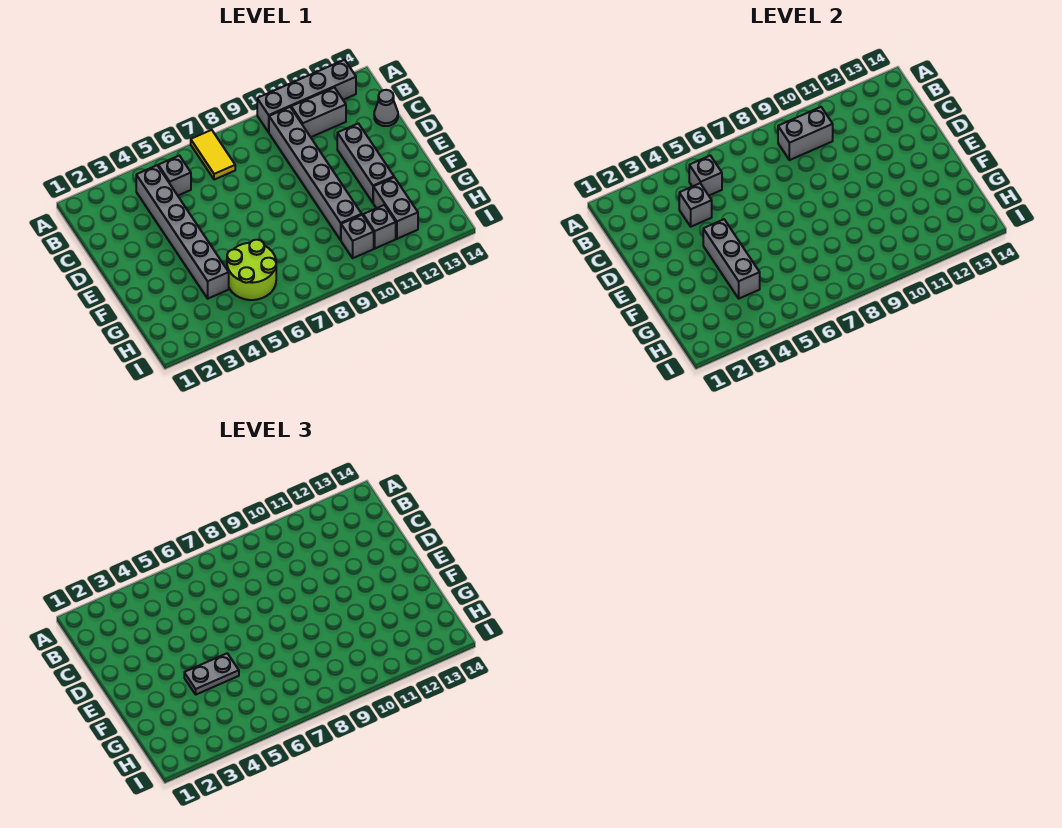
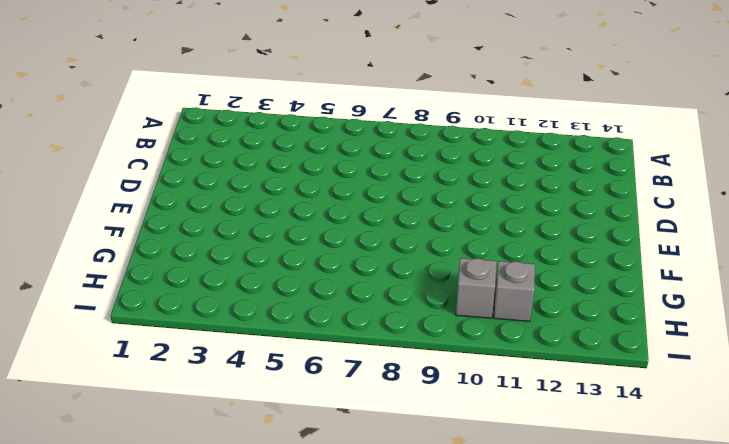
none -> yellow tile A7:B7 level 1
none -> grey brick A10:A13 level 1
none -> grey brick B4:G4 level 1

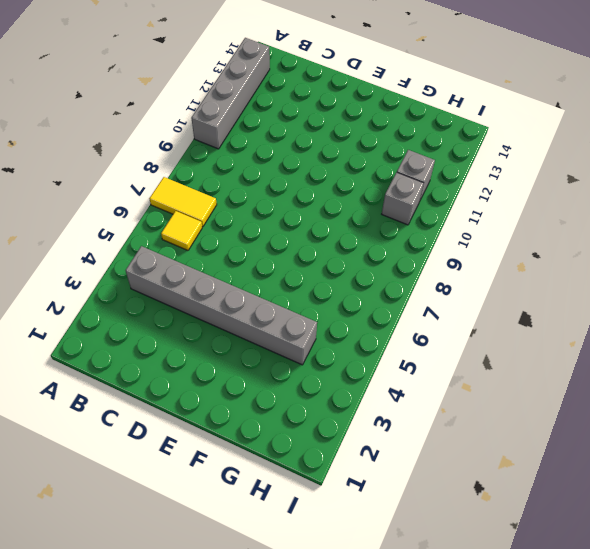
yellow tile B6 level 1 -> none
none -> grey brick B5 level 1
none -> grey brick B10:G10 level 1
none -> grey brick B11:B12 level 1

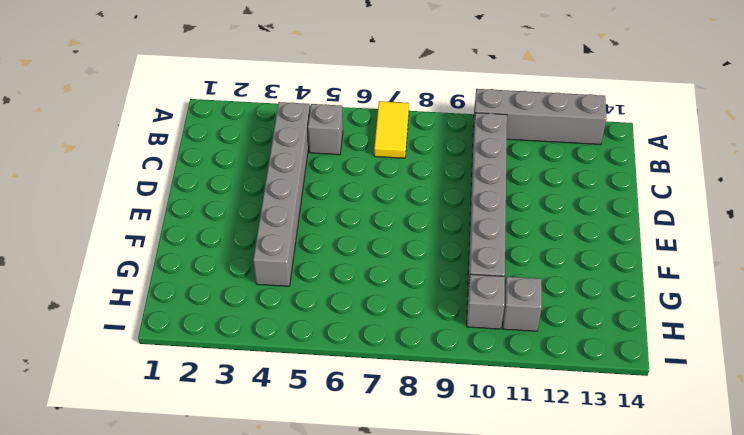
none -> grey brick B11:B12 level 1
none -> grey cone C14 level 1
none -> grey brick D12:F12 level 1

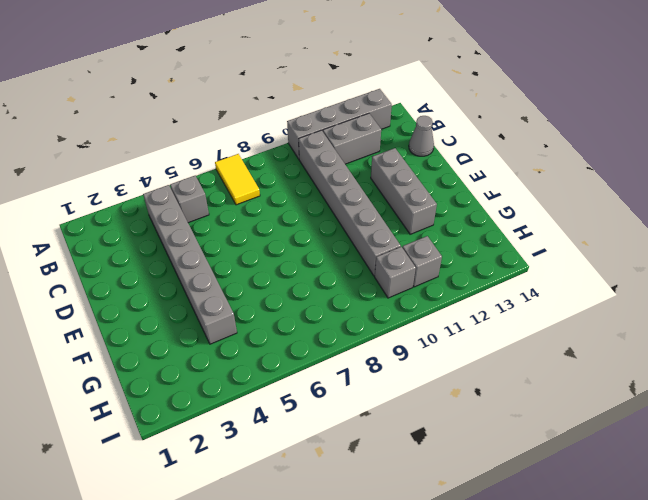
none -> lime round brick G5:H6 level 1
none -> grey brick G12:H12 level 1
none -> grey brick B5 level 2

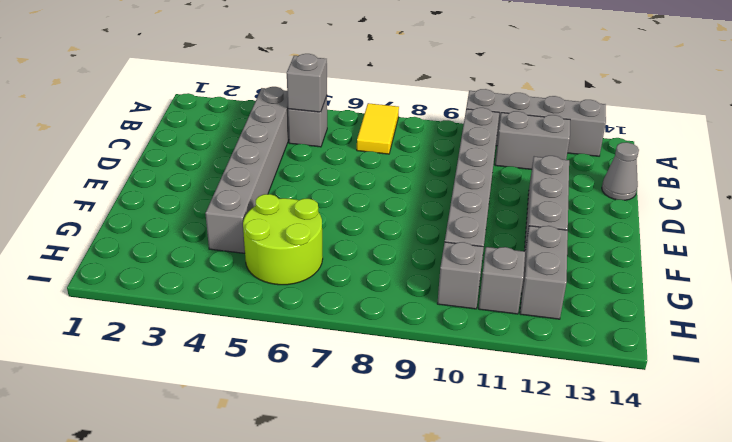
none -> grey brick B9:B10 level 2
none -> grey brick C4 level 2
none -> grey brick E4:G4 level 2

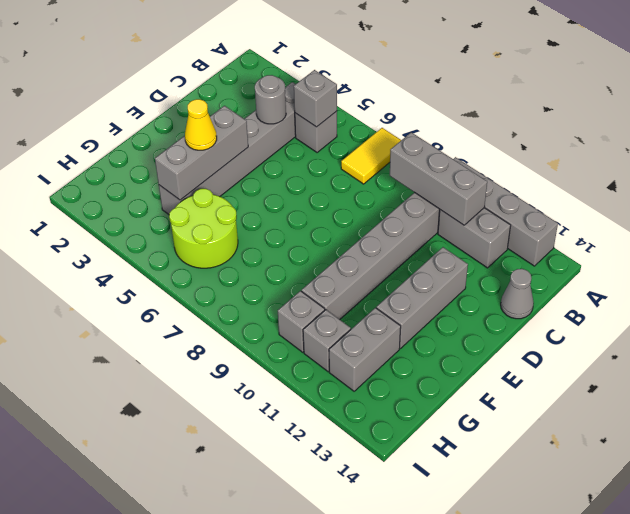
grey brick B9:B11 level 2 -> grey brick B9:B10 level 2
grey round brick C4 level 2 -> grey brick C4 level 2
yellow cone F4 level 3 -> grey plate F4:F5 level 3

